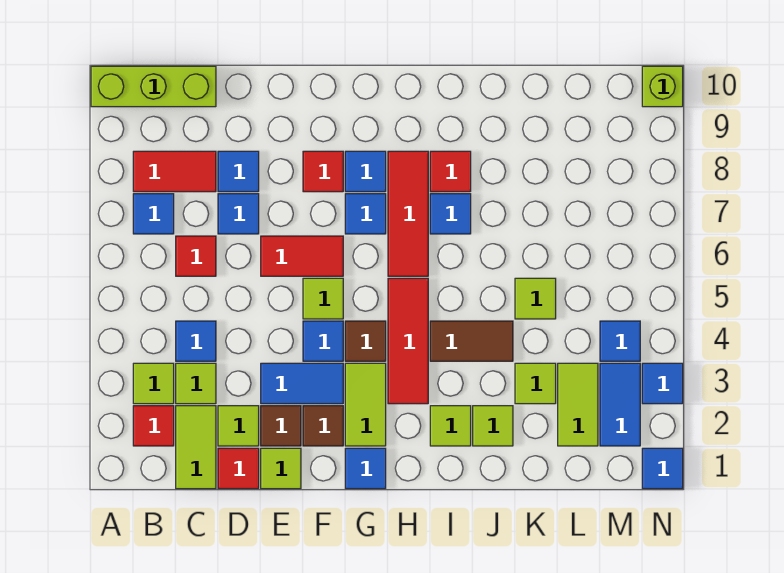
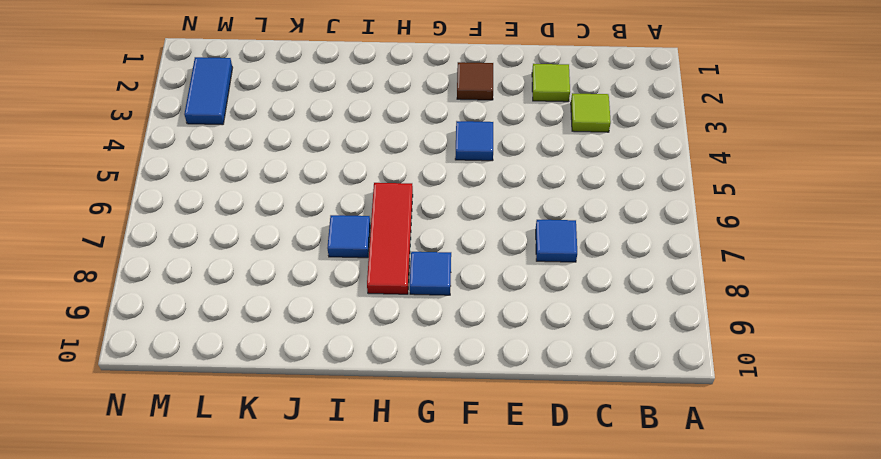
none -> lime brick A10:C10 level 1
none -> red tile B2 level 1
none -> lime tile B3 level 1
none -> blue tile B7 level 1

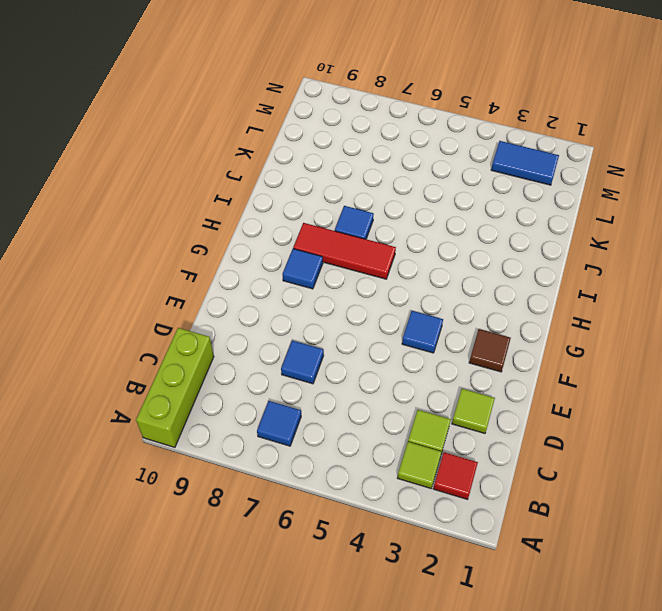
none -> red tile B8:C8 level 1
none -> lime tile C1:C2 level 1
none -> blue tile C4 level 1
none -> red tile C6 level 1

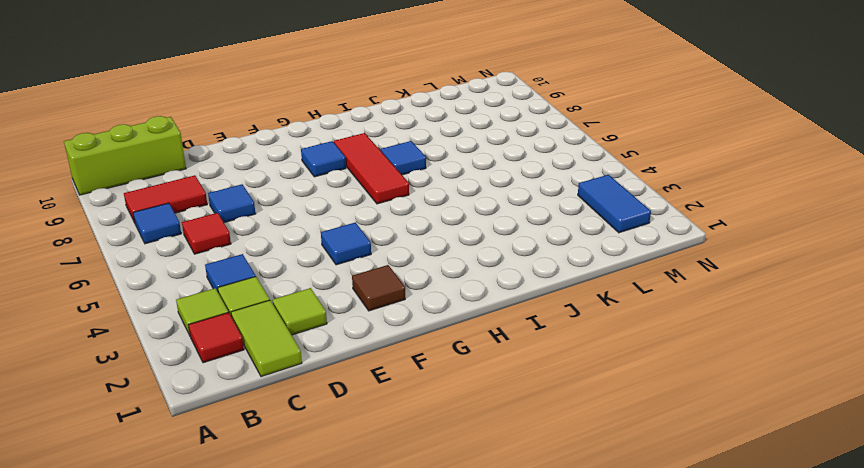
none -> red tile D1 level 1
none -> blue tile D8 level 1
none -> lime tile E1 level 1
none -> brown tile E2 level 1

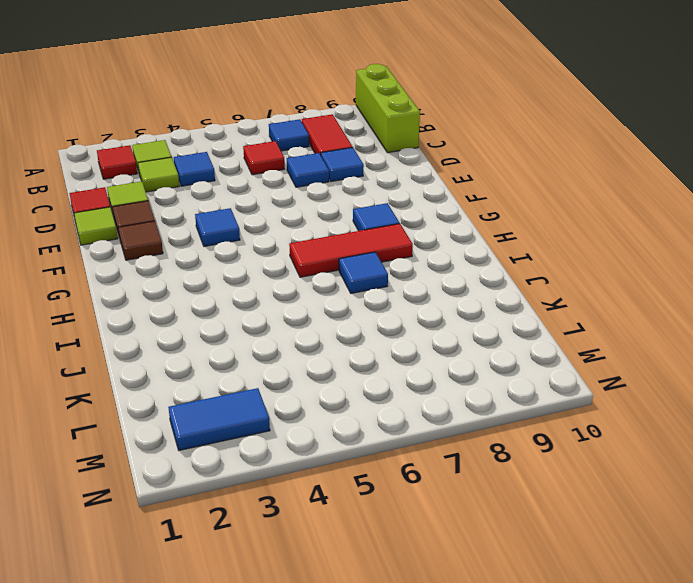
none -> lime tile C1:C2 level 1
none -> blue tile E3:F3 level 1
none -> red tile E6:F6 level 1
none -> lime tile F5 level 1

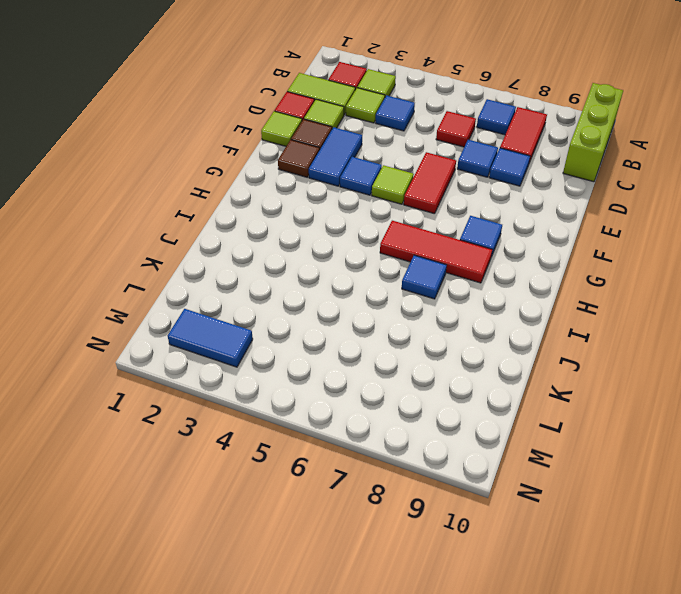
none -> red tile F8 level 1
none -> blue tile G1 level 1
none -> lime tile G2:G3 level 1
none -> brown tile G4 level 1

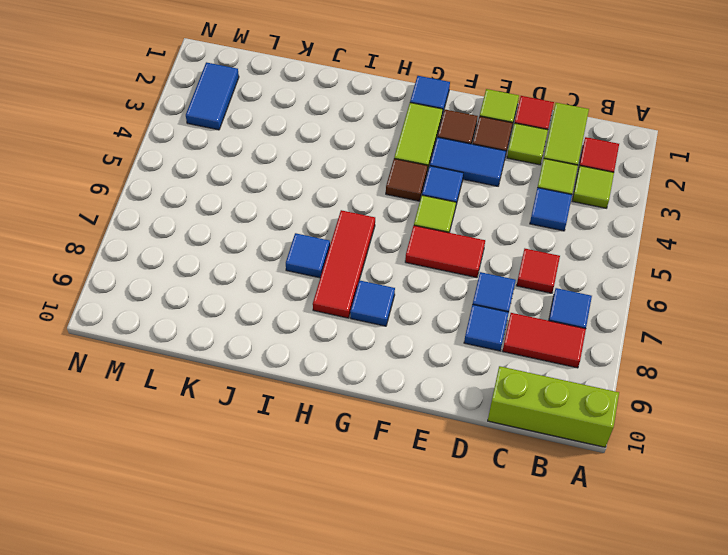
none -> red tile F8 level 1
none -> blue tile G7 level 1
none -> red tile H3:H5 level 1
none -> lime tile I2 level 1

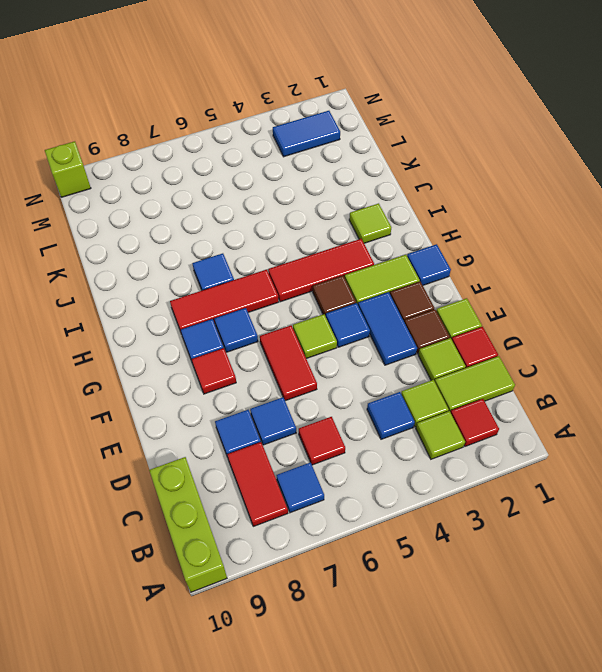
none -> brown tile I4:J4 level 1
none -> red tile I8 level 1
none -> lime tile J2 level 1
none -> lime tile K3 level 1

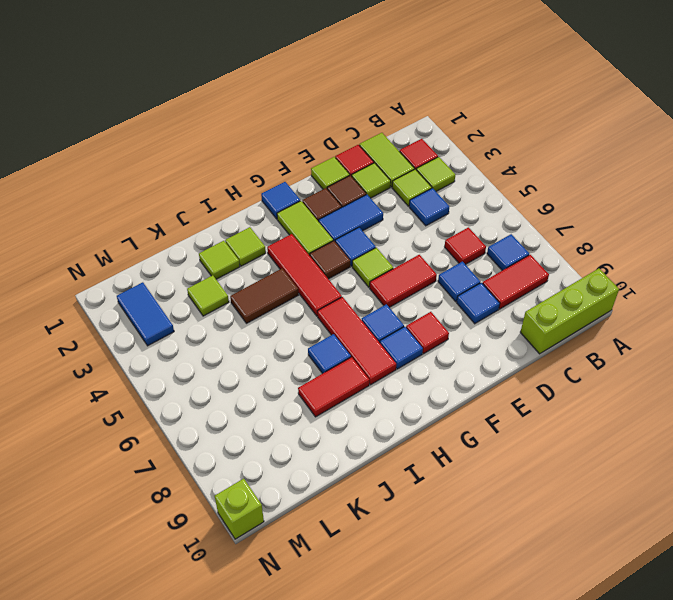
red tile I8:J8 level 1 -> red tile I8 level 1
none -> lime tile K5 level 1
none -> lime tile L2:L3 level 1
none -> blue tile M4 level 1
none -> blue tile N1 level 1

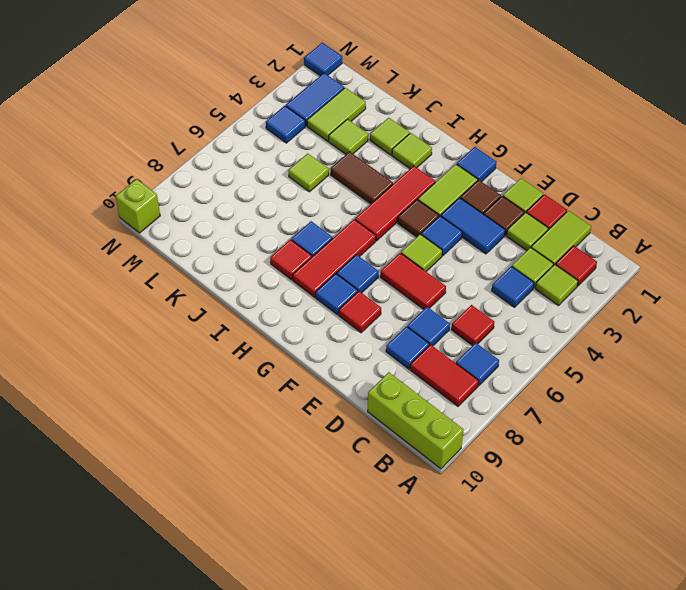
none -> blue tile N3 level 1

